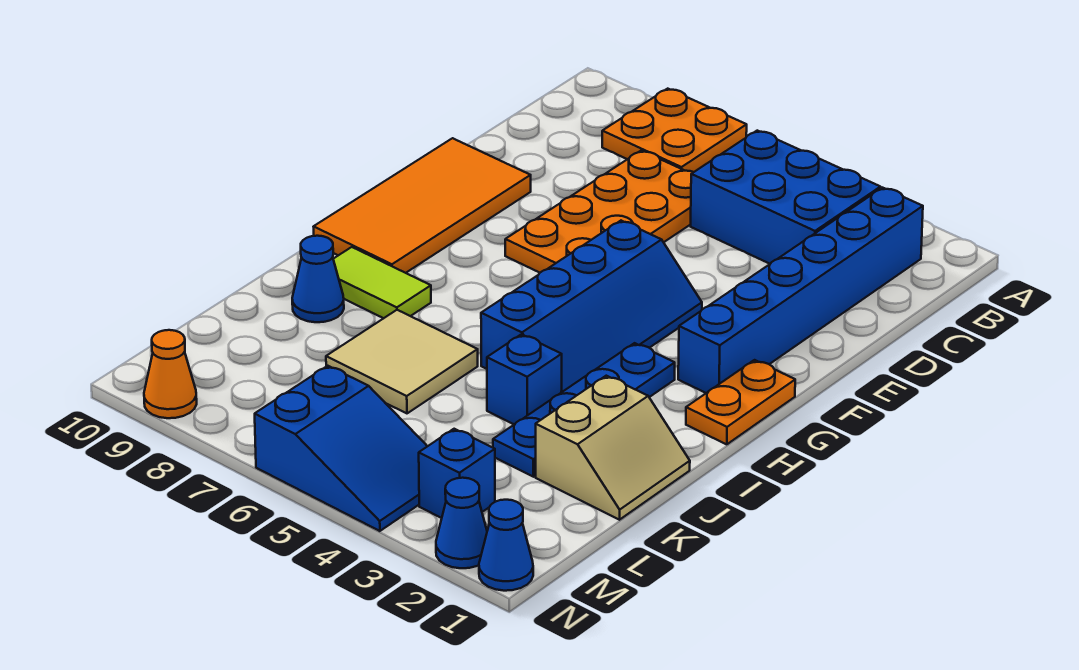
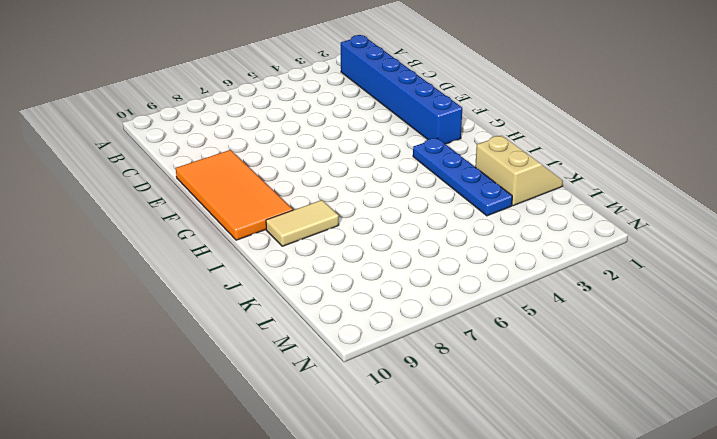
tan tile I8:I9 level 1 -> lime tile I8:I9 level 1
none -> orange plate A7:B8 level 1
none -> blue brick B3:C5 level 1
none -> orange plate C6:F7 level 1

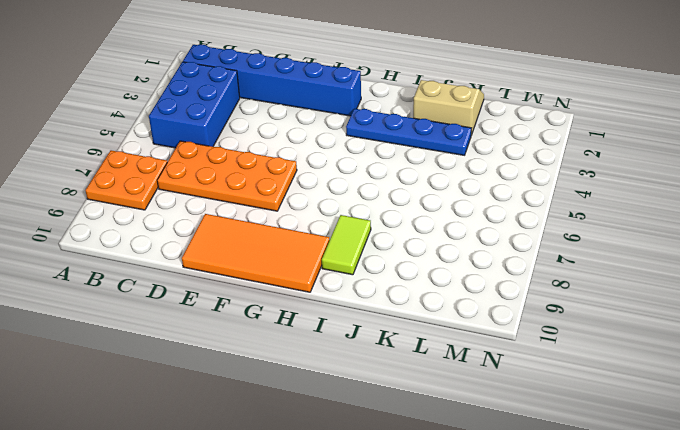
none -> blue slope F4:I5 level 1 top 5
none -> orange plate G1:H1 level 1
none -> blue brick J4 level 1

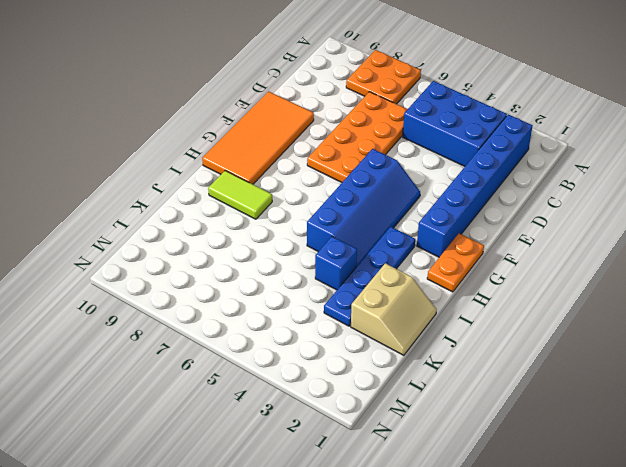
none -> tan tile J6:K7 level 1
none -> blue cone J9 level 1
none -> blue brick M3 level 1

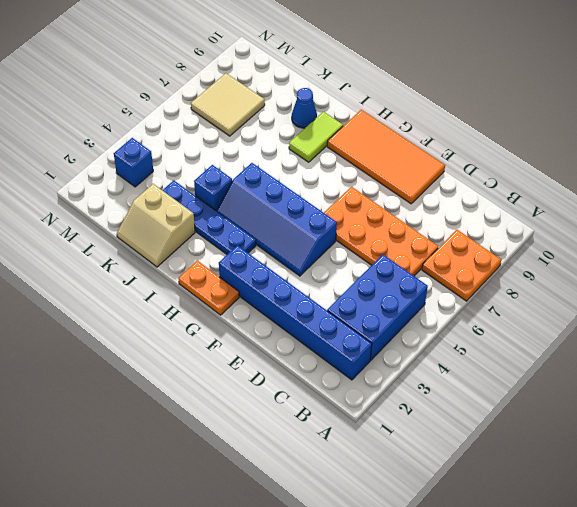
tan tile L7:M8 level 1 -> tan tile J6:K7 level 1
none -> blue slope M4:N6 level 1 top 6
none -> blue cone N1 level 1
none -> blue cone N2 level 1

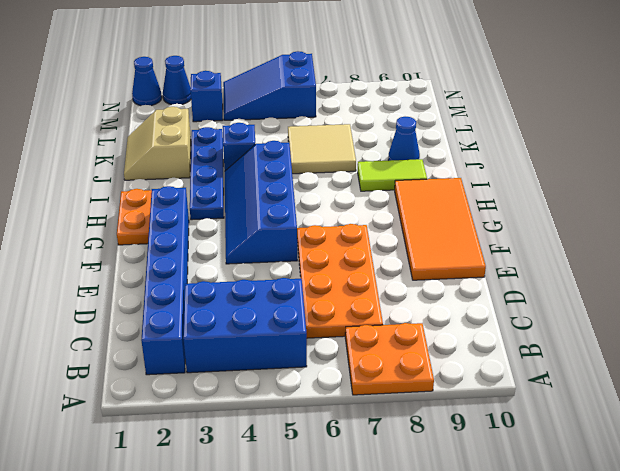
none -> orange cone N9 level 1

